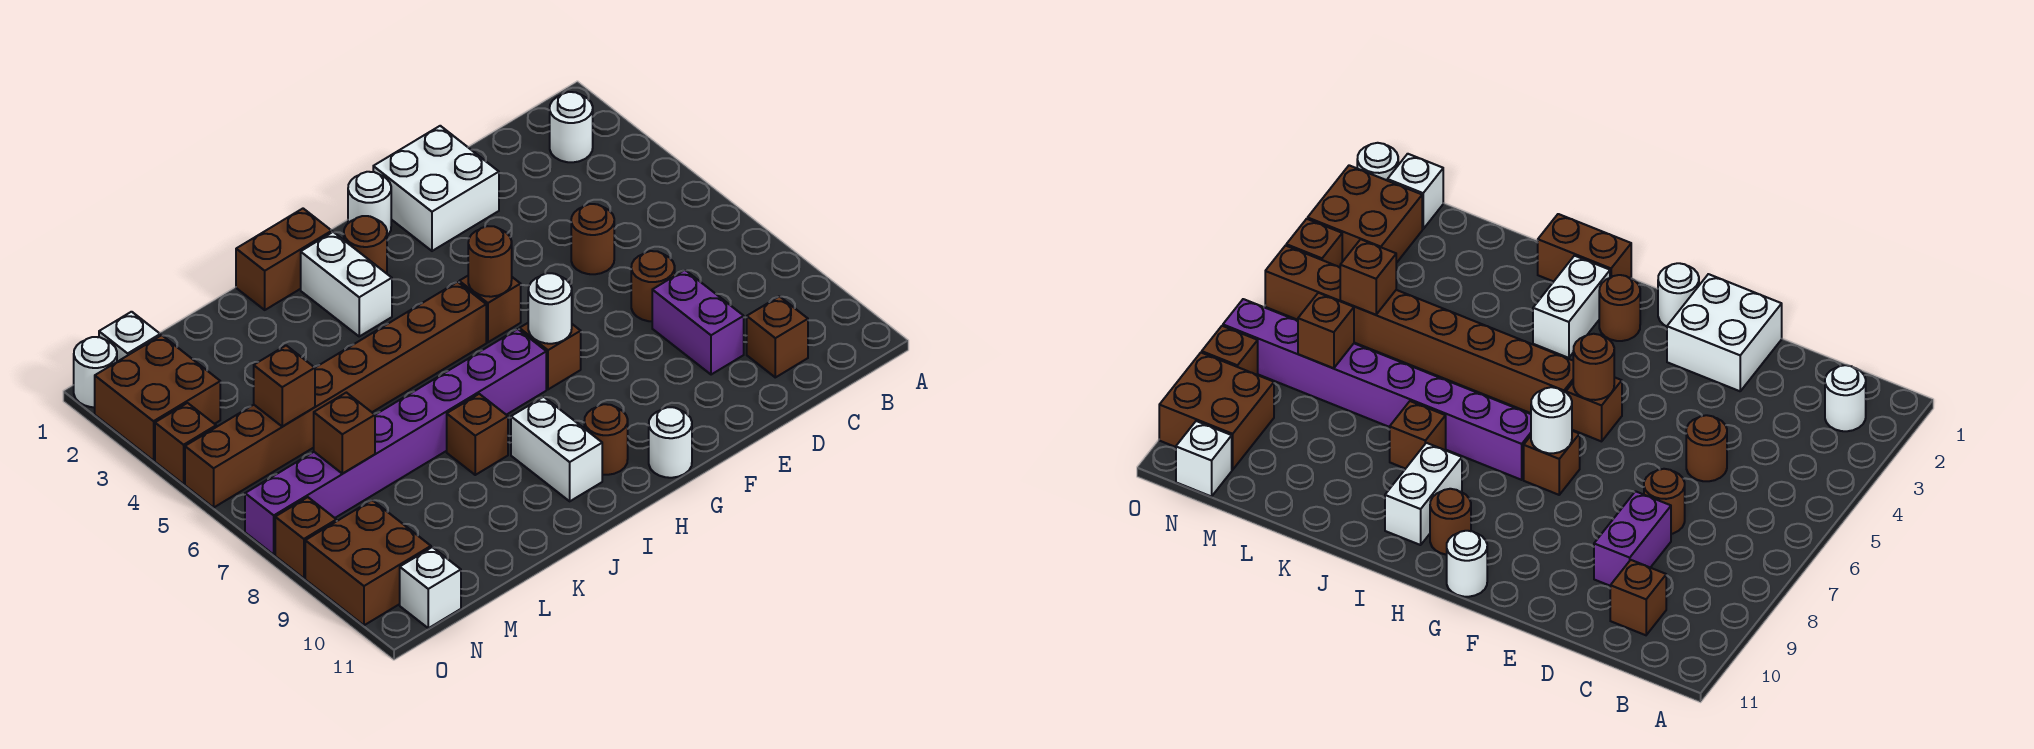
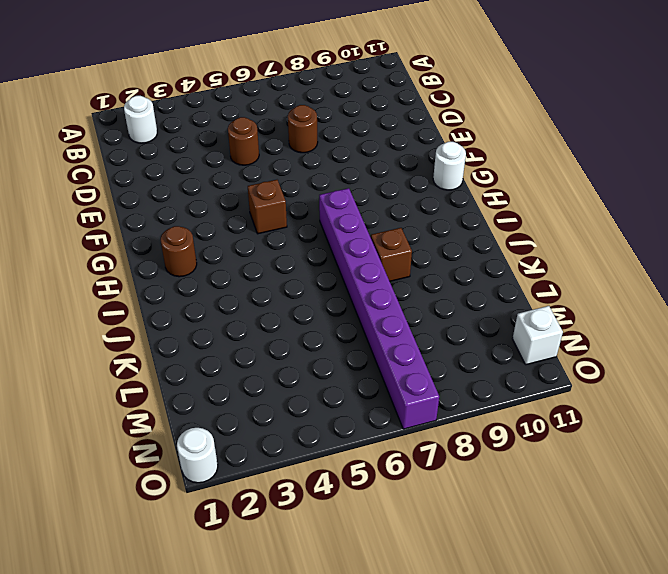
none -> brown brick C10 level 1
none -> purple brick D8:D9 level 1
none -> white brick E1:F2 level 1

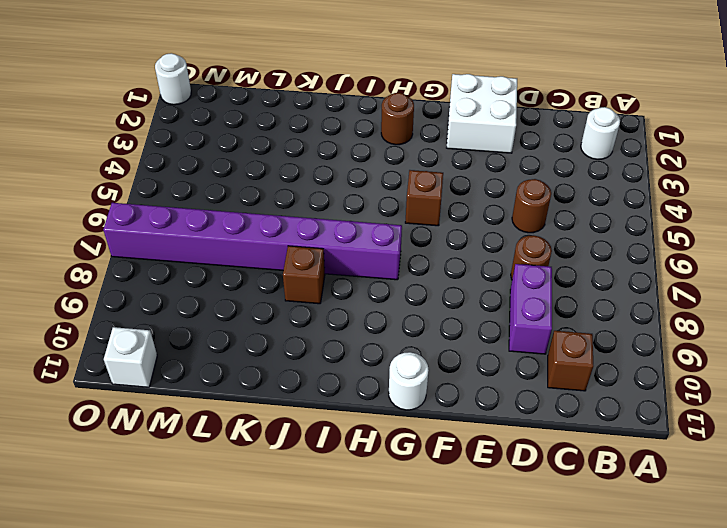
none -> white round brick G1 level 1
none -> brown brick G7 level 1
none -> brown brick H5:O5 level 1

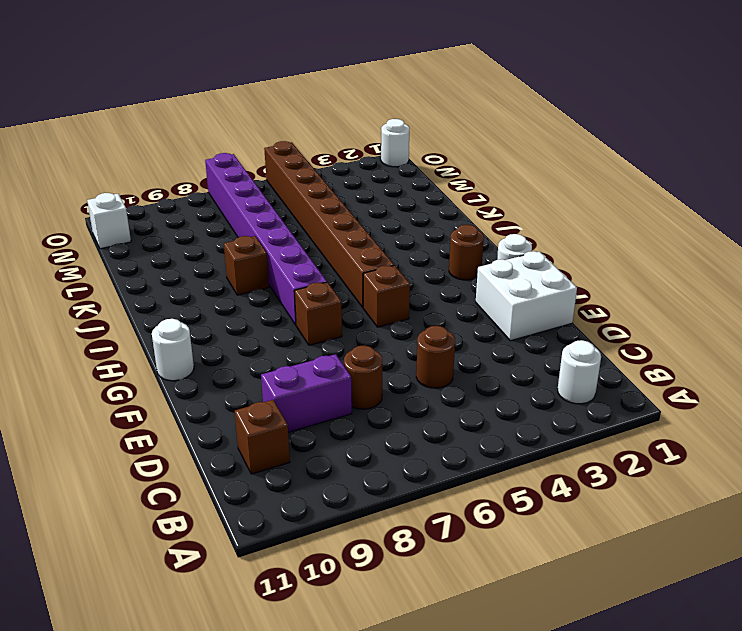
none -> brown round brick H10 level 1
none -> brown brick I1:J1 level 1
none -> white brick I2:I3 level 1

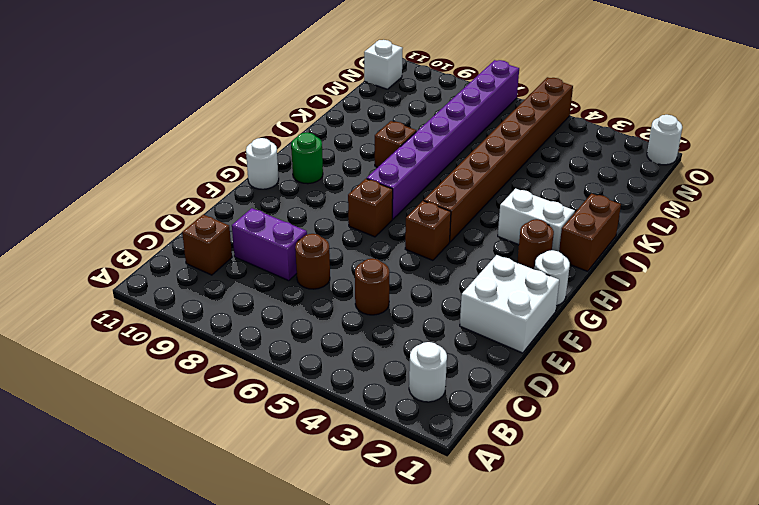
green round brick H10 level 1 -> brown round brick H10 level 1
none -> white brick I9:I10 level 1
none -> white brick N1 level 1
none -> brown brick N2:O3 level 1

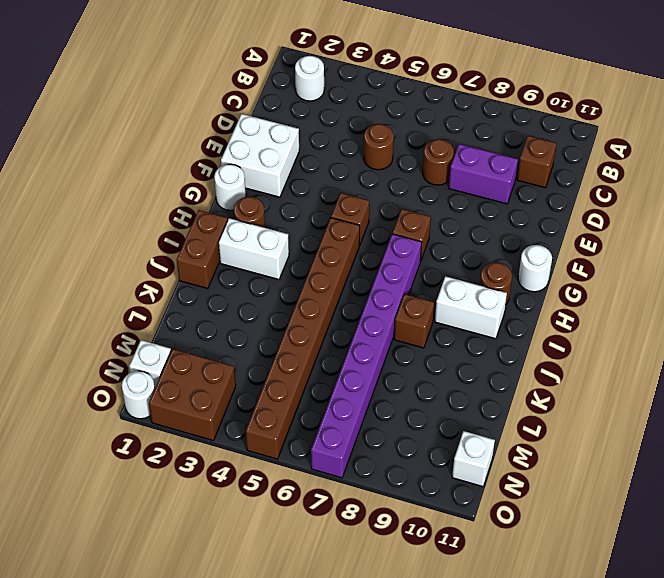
none -> brown brick N9:O10 level 1
none -> brown brick O4 level 1
none -> brown brick O8 level 1

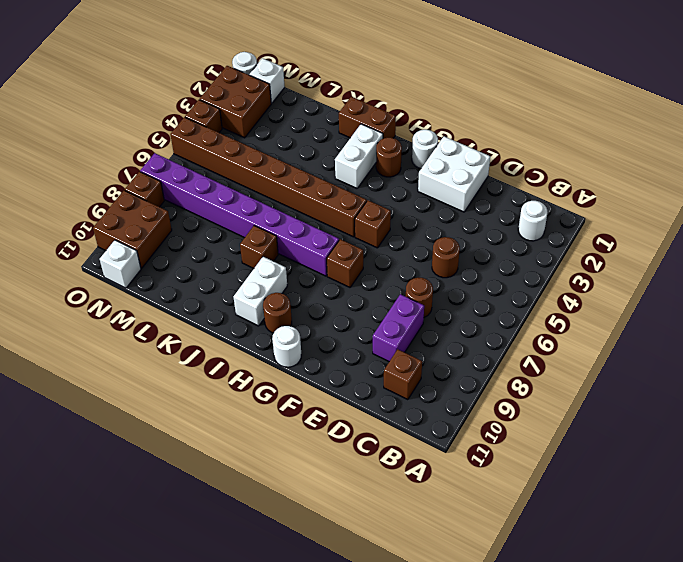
none -> brown round brick G5 level 2
none -> white round brick G7 level 2
none -> brown brick M5 level 2

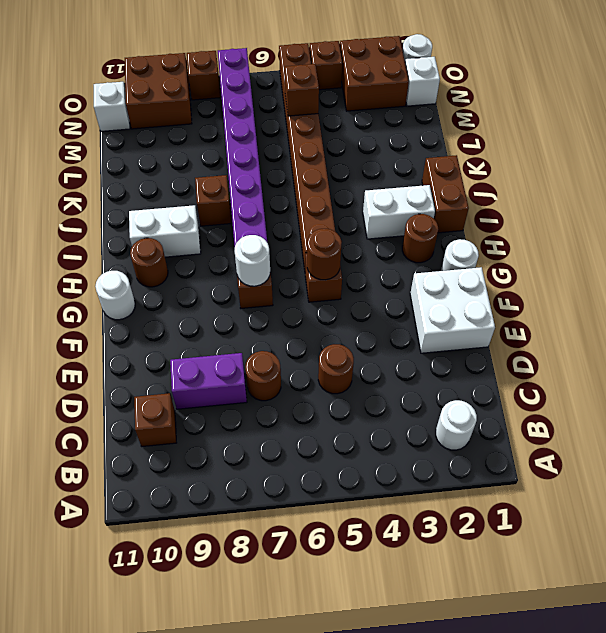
none -> brown brick M7 level 2

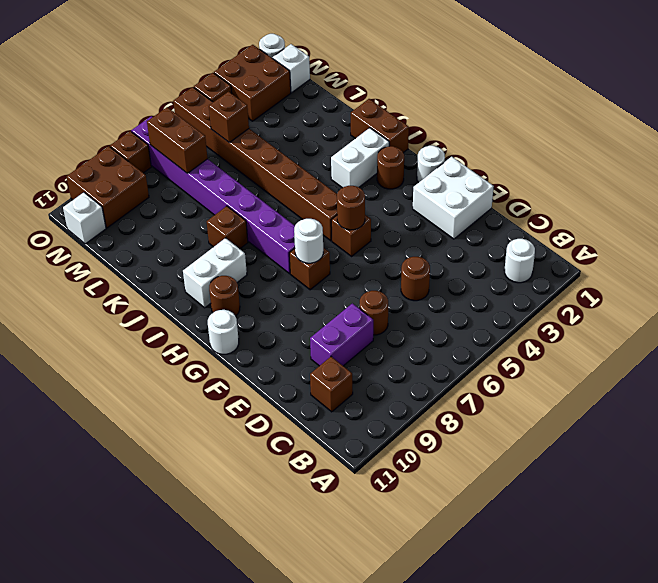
brown brick M7:N7 level 2 -> brown brick M7 level 2

